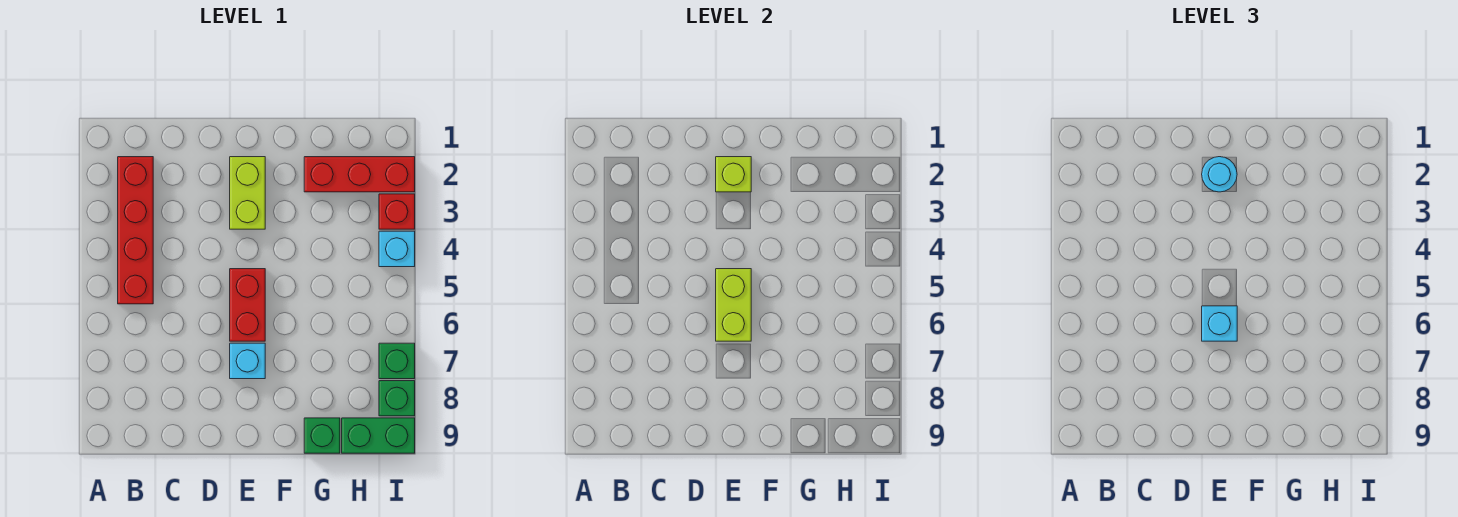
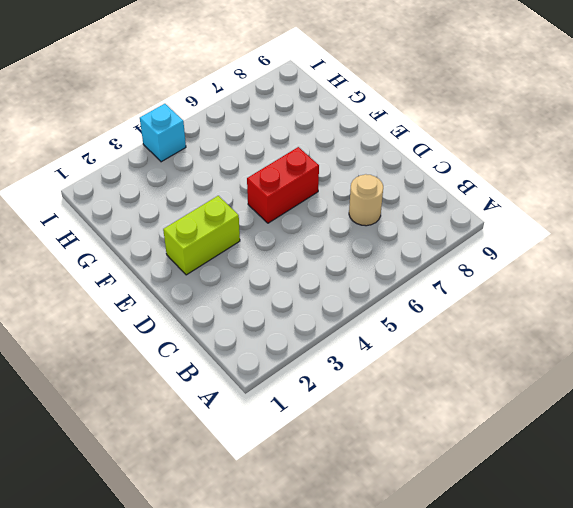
tan round brick C7 level 1 -> none
none -> red brick B2:B5 level 1
none -> cyan brick E7 level 1
none -> red brick G2:I2 level 1

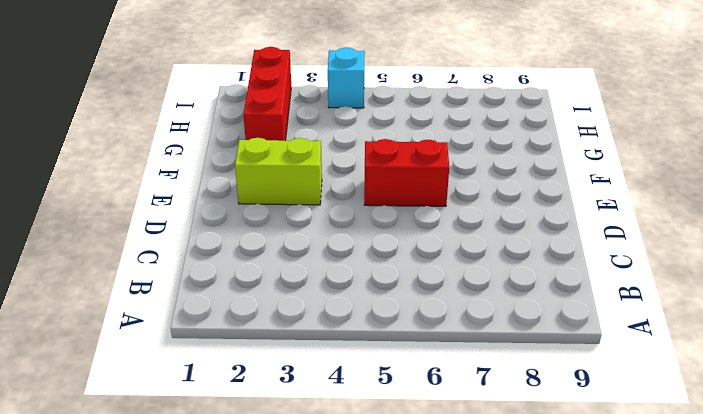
none -> red brick B2:B5 level 1
none -> cyan brick E7 level 1
none -> green brick G9 level 1

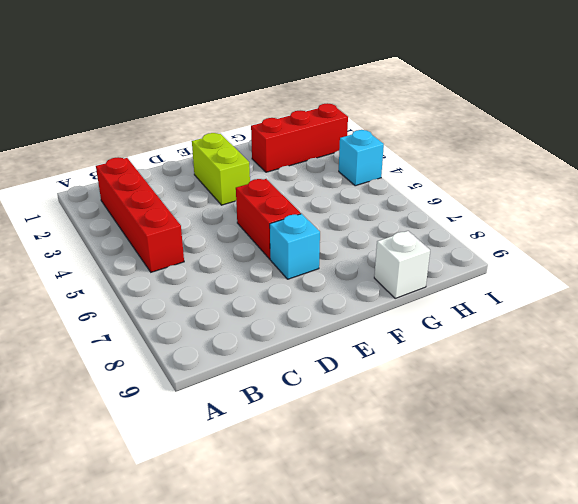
white brick G9 level 1 -> green brick G9 level 1
none -> green brick H9:I9 level 1
none -> red brick I3 level 1
none -> green brick I7 level 1

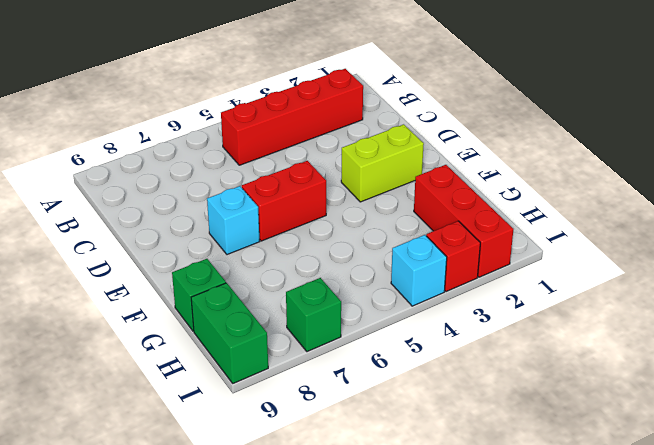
none -> green brick I8 level 1
none -> lime brick E2 level 2
none -> lime brick E5:E6 level 2

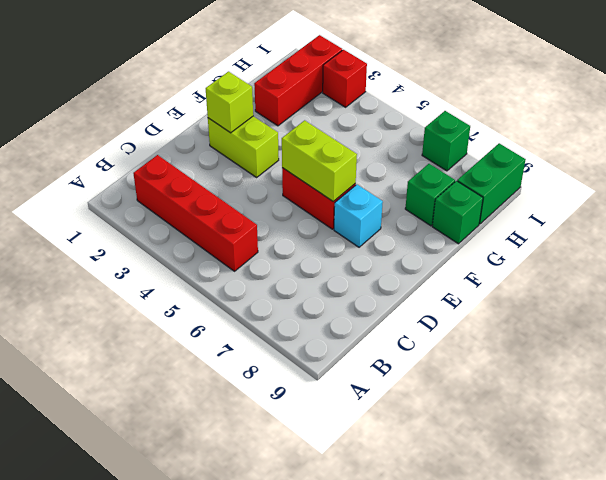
green brick G8 level 1 -> green brick I8 level 1
none -> cyan brick I4 level 1
none -> cyan round brick E2 level 3
none -> cyan brick E6 level 3

